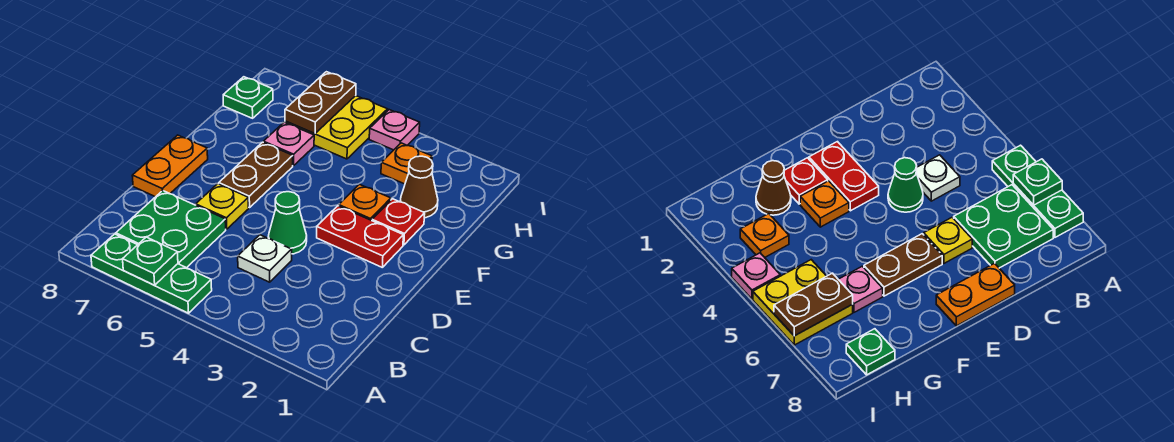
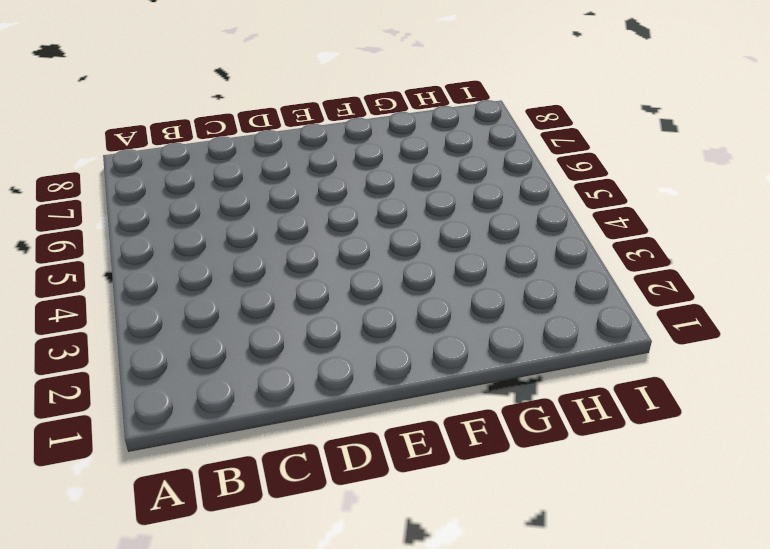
none -> green plate A5:A7 level 1
none -> green plate B6:C7 level 1
none -> white plate C4 level 1

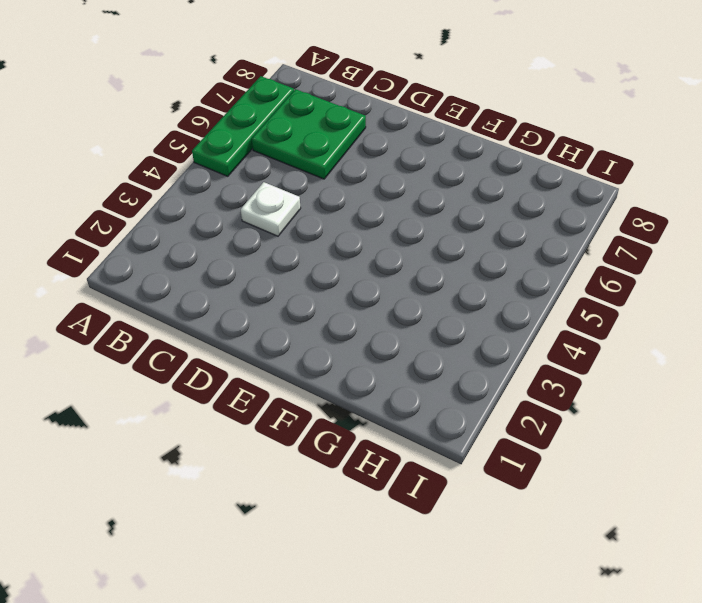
none -> green cone D4 level 1
none -> yellow plate D6 level 1
none -> orange plate D8:E8 level 1

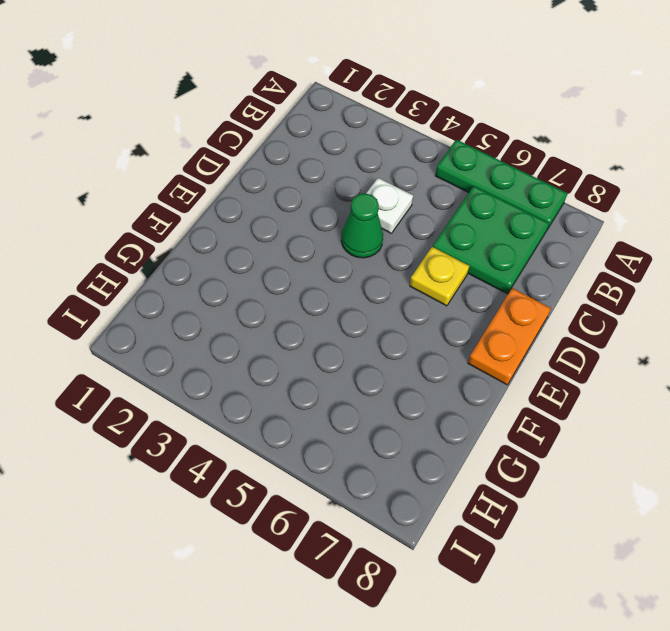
none -> red plate E2:E3 level 1
none -> brown plate E6:F6 level 1
none -> red plate F2 level 1

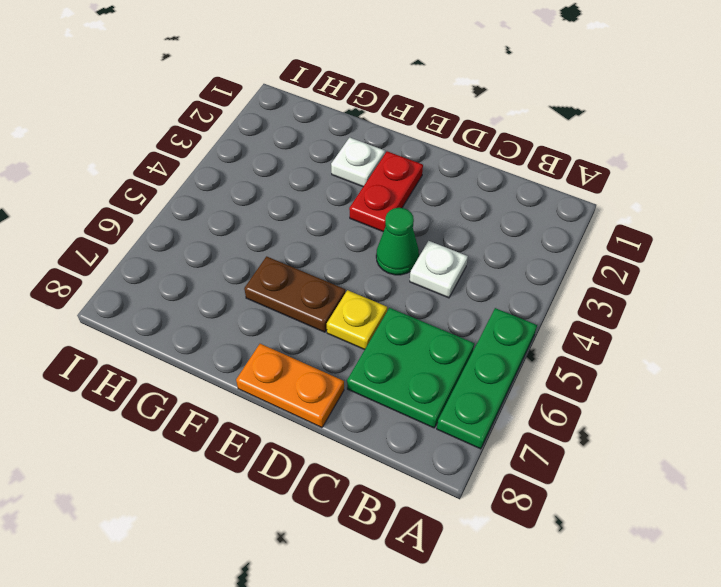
white plate F2 level 1 -> red plate F2 level 1
none -> orange plate F3 level 1
none -> brown cone G2 level 1
none -> pink plate G6 level 1

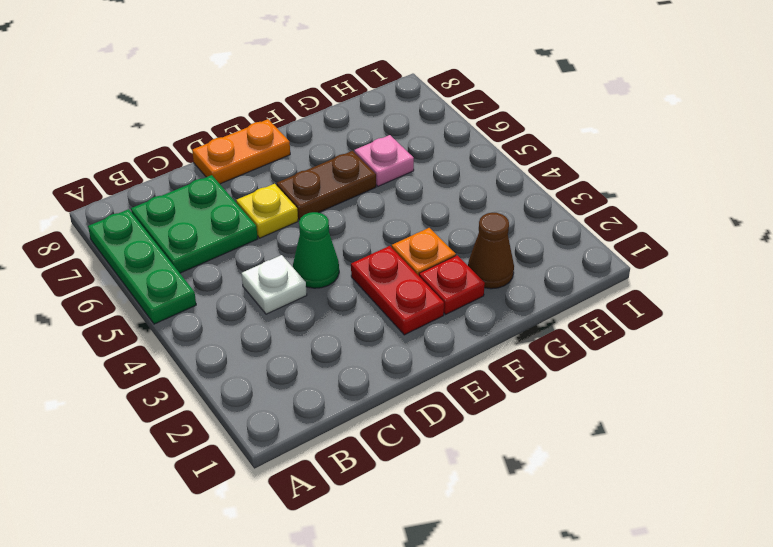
none -> orange plate H3 level 1
none -> yellow plate H5:I6 level 1
none -> green plate H8 level 1

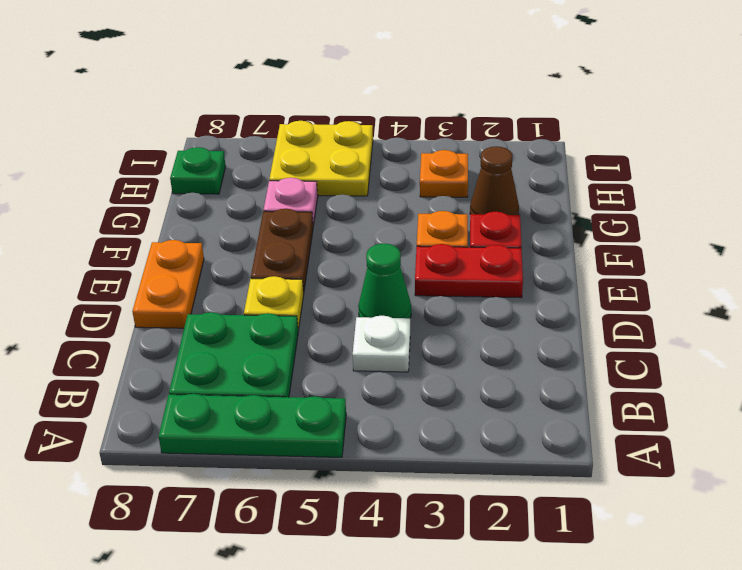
none -> pink plate I4 level 1
none -> green plate A6 level 2
none -> brown plate H6:I6 level 2

